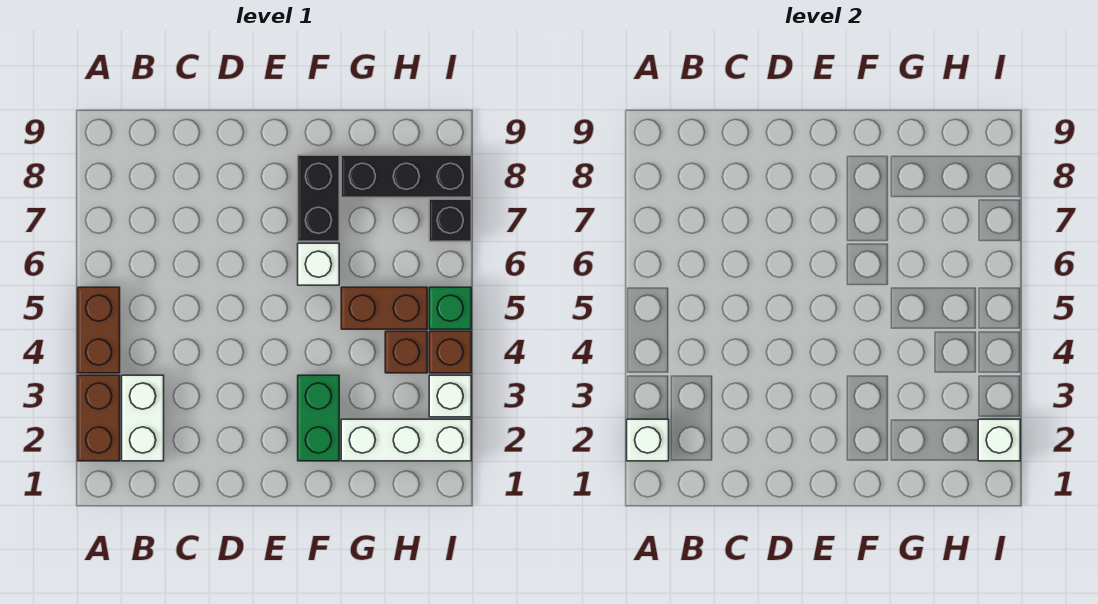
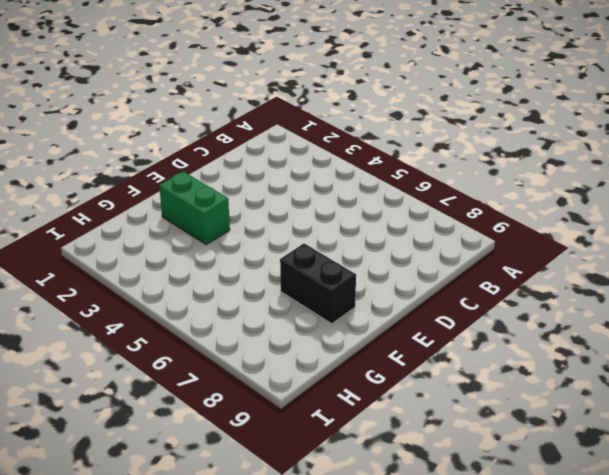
none -> brown brick A2:A3 level 1
none -> brown brick A4:A5 level 1
none -> white brick B2:B3 level 1

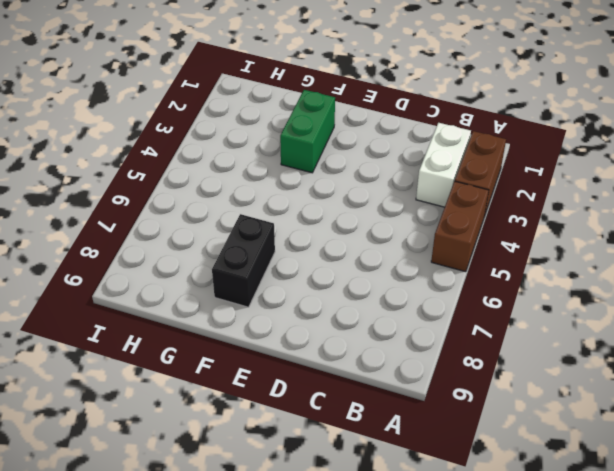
none -> white brick F6 level 1
none -> white brick G2:I2 level 1
none -> brown brick G5:H5 level 1

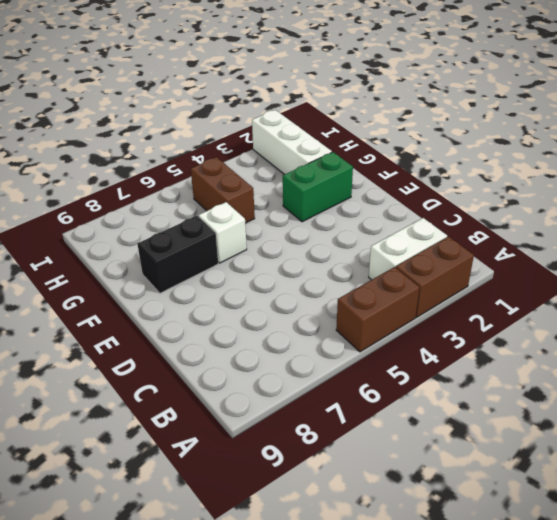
none -> black brick G8:I8 level 1
none -> brown brick H4 level 1
none -> white brick I3 level 1

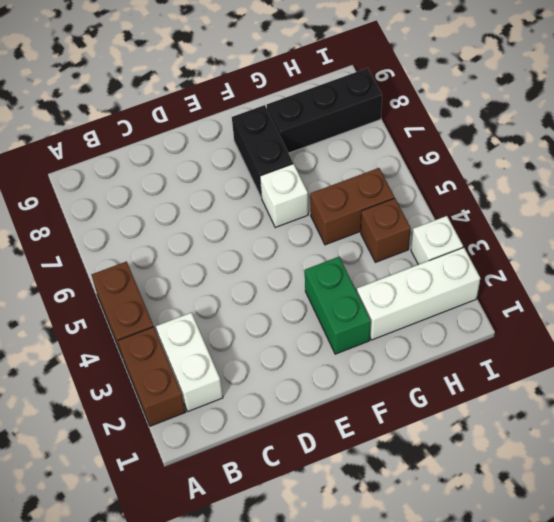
none -> brown brick I4 level 1
none -> green brick I5 level 1
none -> black brick I7 level 1

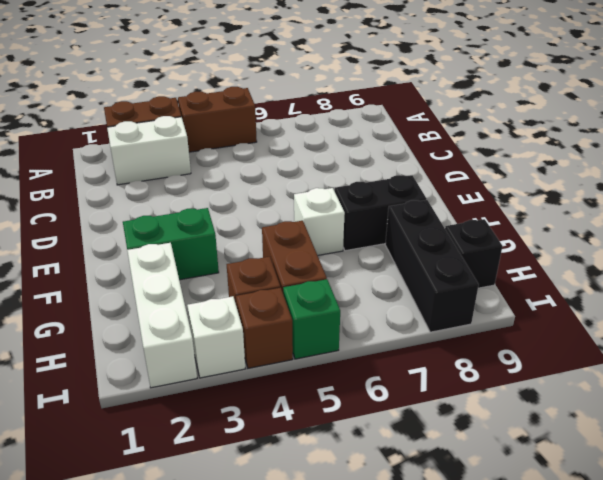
black brick H9 level 1 -> black brick I7 level 1
none -> white brick A2 level 2
none -> white brick I2 level 2

